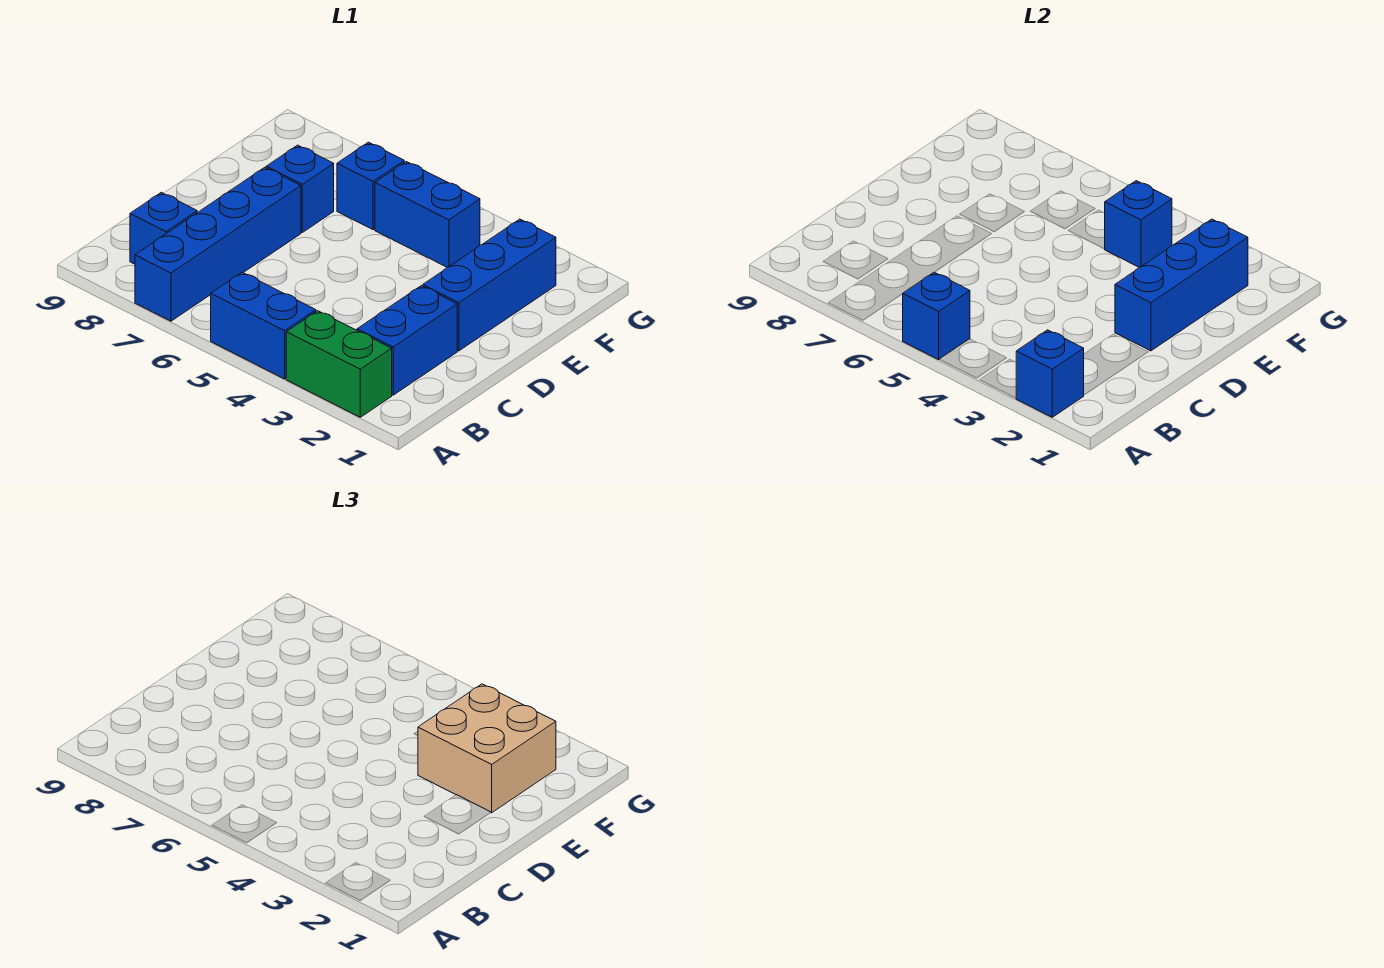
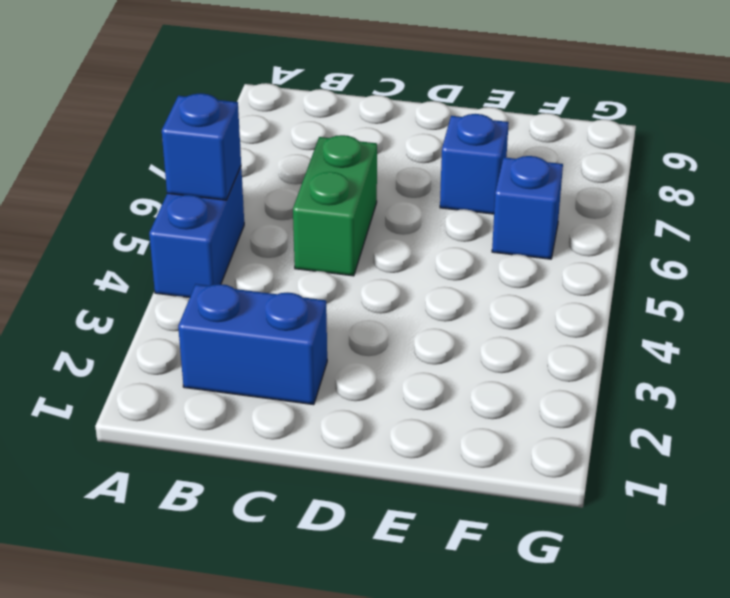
green brick C5:C6 level 1 -> green brick A2:A3 level 1
none -> blue brick A7:D7 level 1
none -> blue brick B8 level 1
none -> blue brick D2:F2 level 1

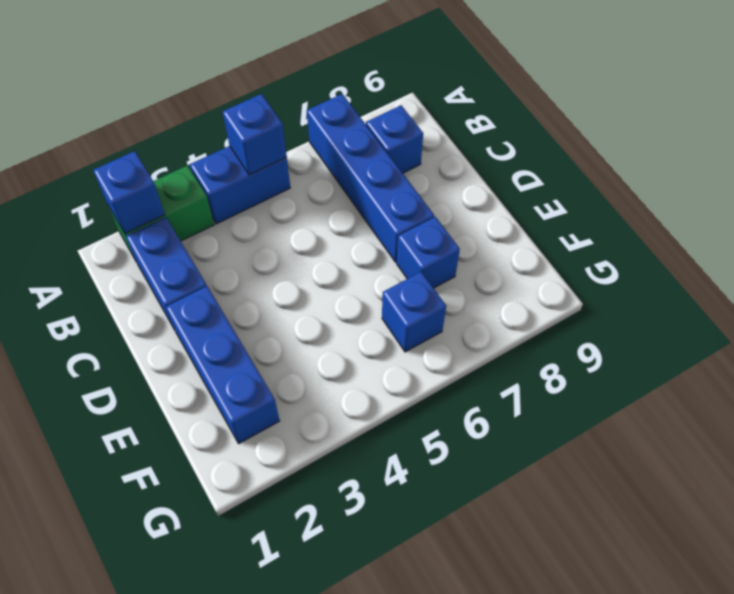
none -> blue brick F4:F5 level 1
none -> blue brick D2:F2 level 2
none -> blue brick F4 level 2

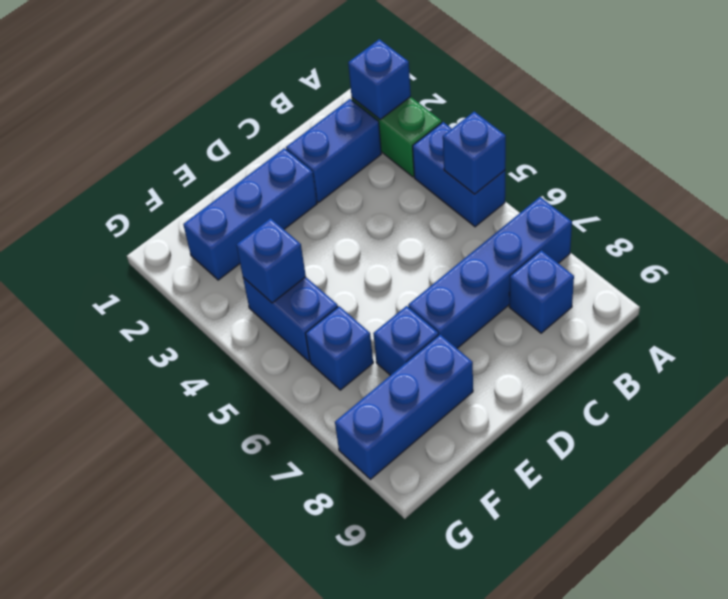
blue brick E8:G8 level 1 -> blue brick D2:F2 level 2
none -> tan brick E2:F3 level 3

